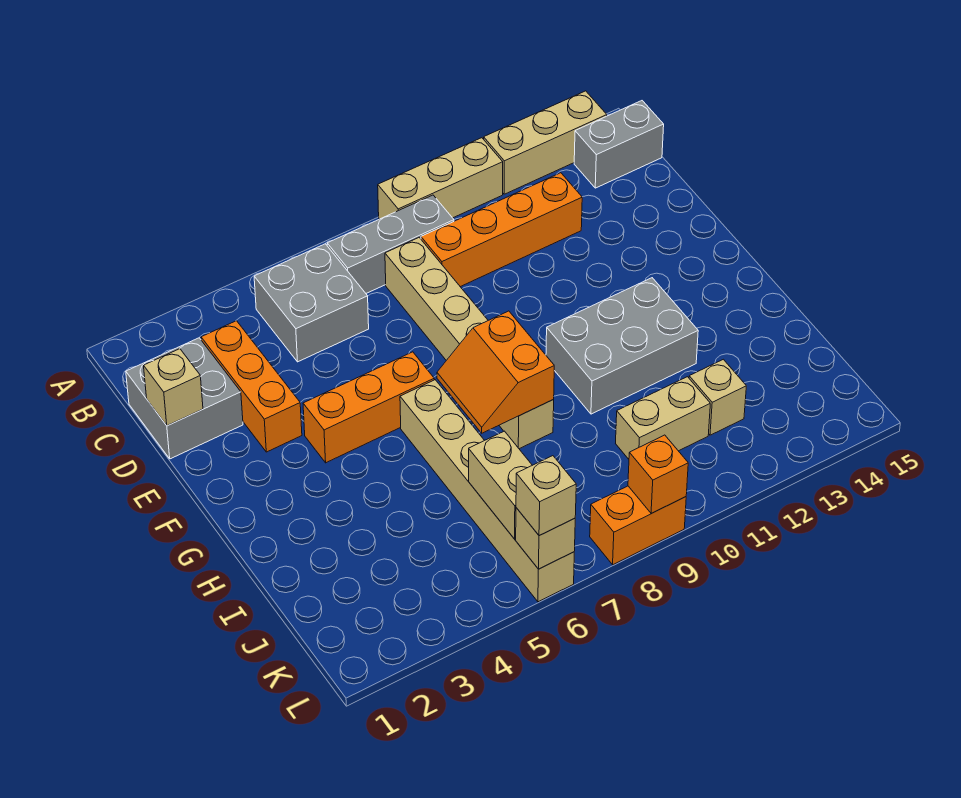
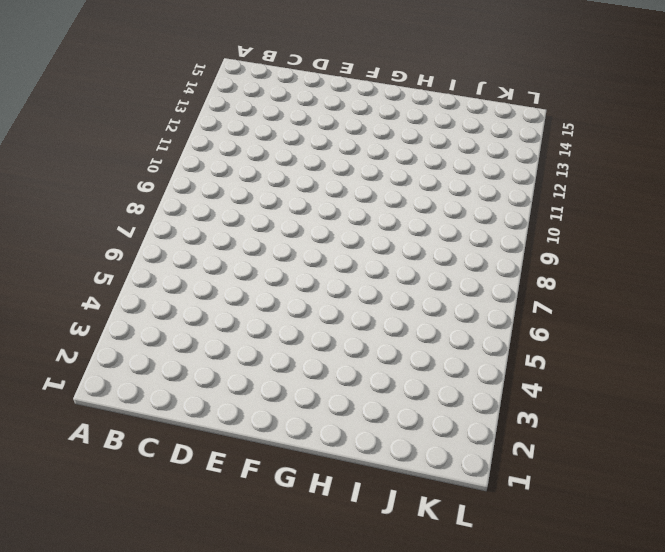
none -> tan brick A9:A11 level 1
none -> tan brick A12:A14 level 1
none -> grey brick B5:C6 level 1

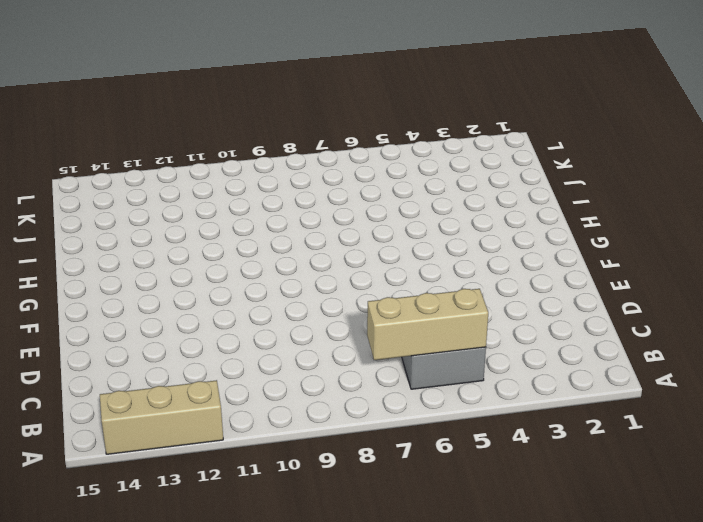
tan brick B5:B7 level 2 -> tan brick A9:A11 level 1
none -> grey brick B7:B9 level 1
none -> grey brick B14:B15 level 1
none -> grey brick C1:D2 level 1

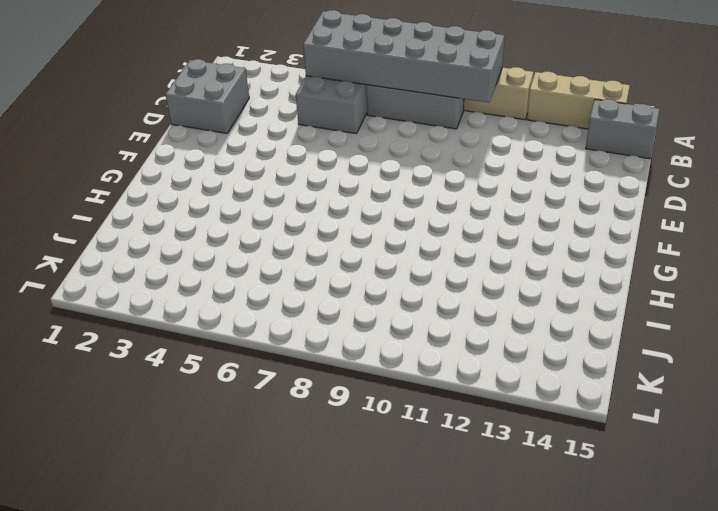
grey brick A5:B10 level 2 -> none
none -> orange brick C3:E3 level 1
none -> tan brick C8:H8 level 1
none -> orange brick C9:C12 level 1

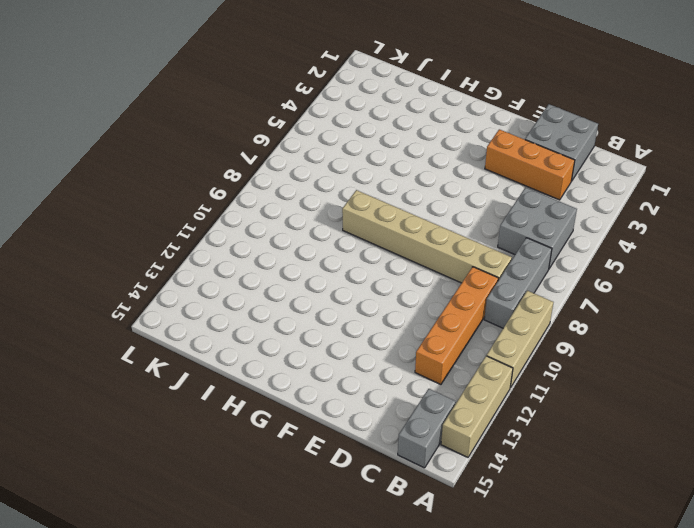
none -> orange brick F4:F6 level 1
none -> tan brick G6:L6 level 1
none -> grey brick G10:H12 level 1

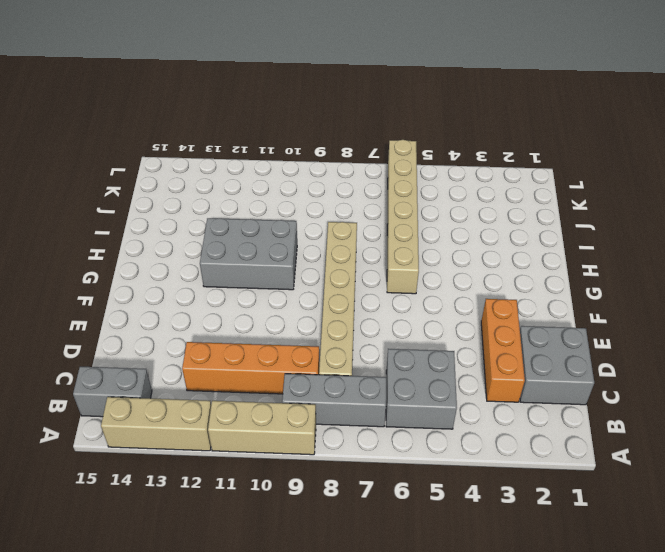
none -> orange brick F4:F6 level 1
none -> tan brick J10:J11 level 1
none -> tan brick J12 level 1

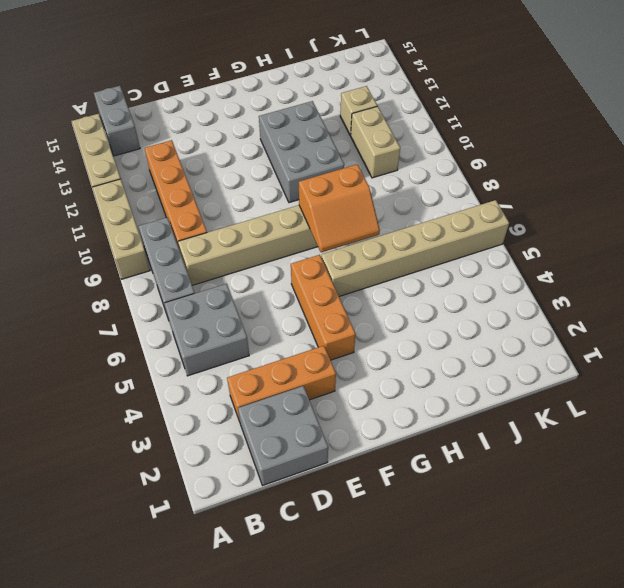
none -> orange brick L8:L9 level 1
none -> tan brick D1 level 2
none -> tan brick J6:K6 level 2

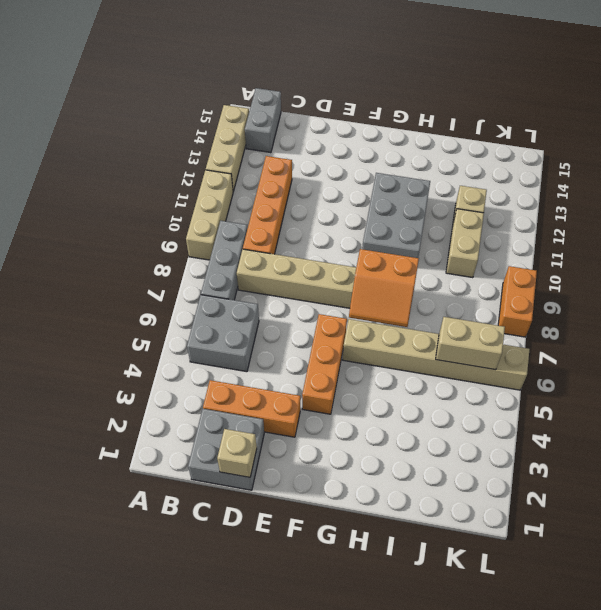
none -> tan brick L6 level 2
none -> orange brick L9 level 2
none -> tan brick L6 level 3

